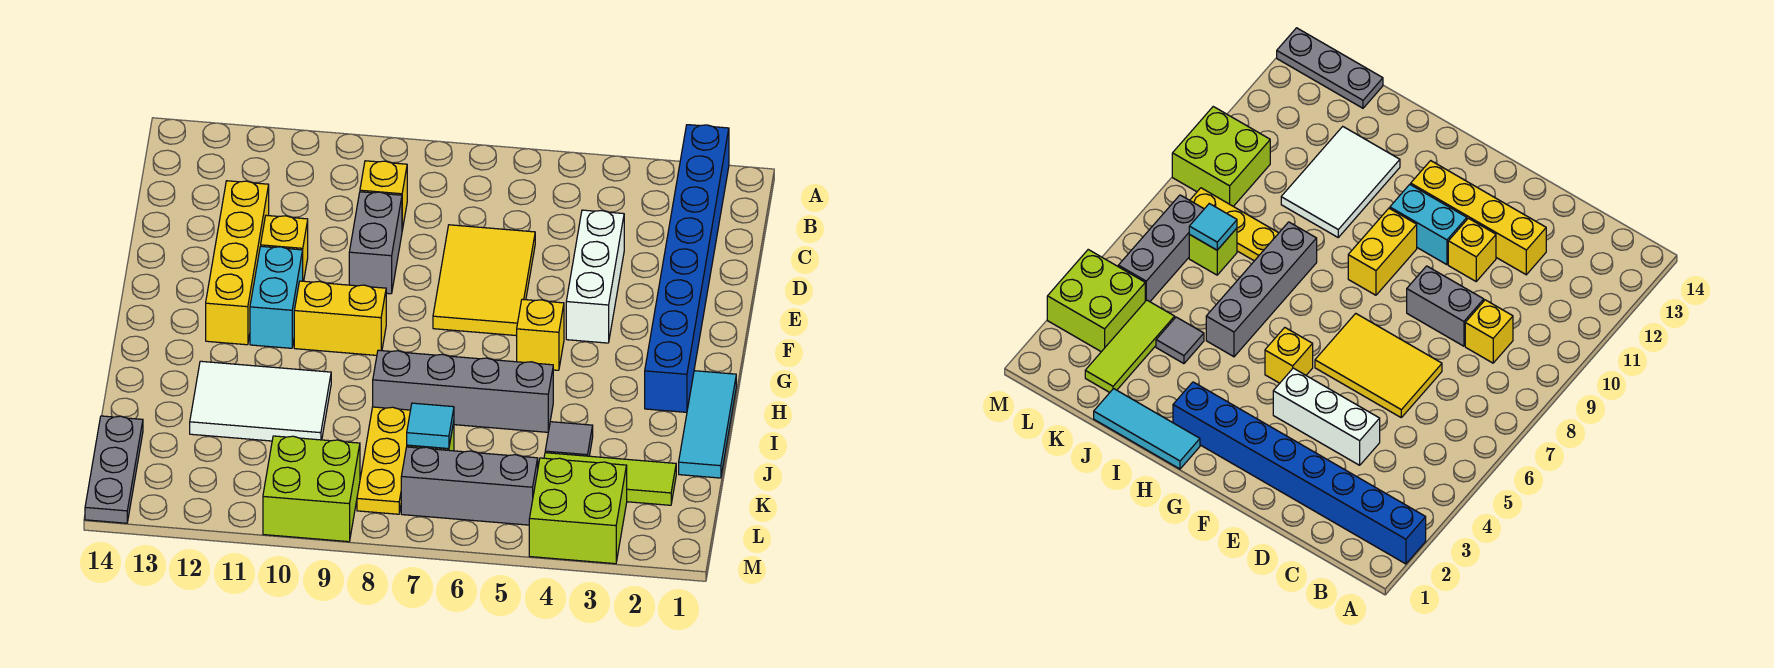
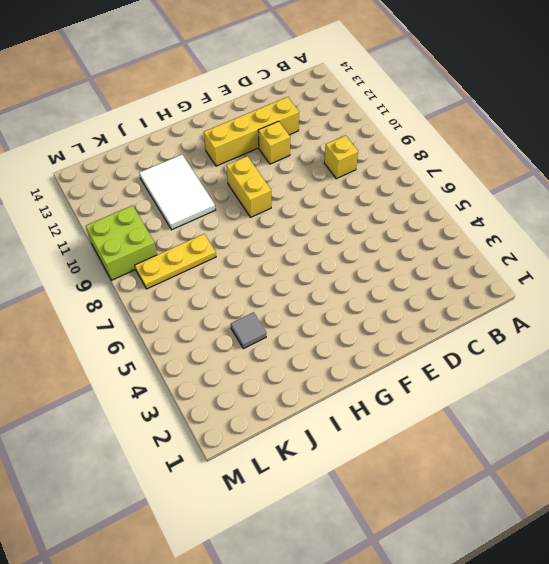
none -> blue brick A2:H2 level 1
none -> white brick D4:F4 level 1
none -> yellow tile D6:F7 level 1

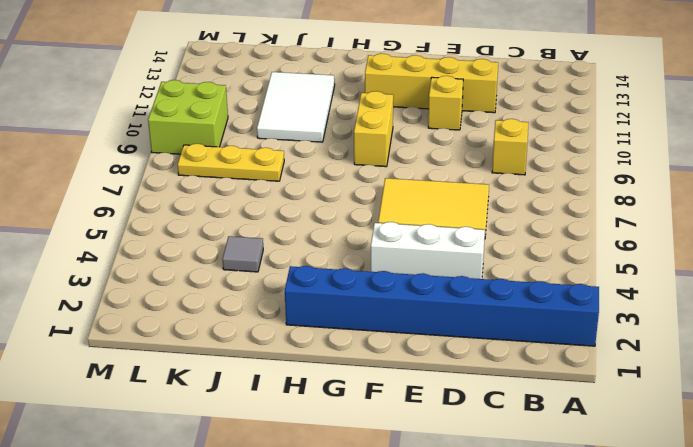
none -> grey brick D9:E9 level 1
none -> cyan brick F11:G11 level 1
none -> yellow brick G5 level 1

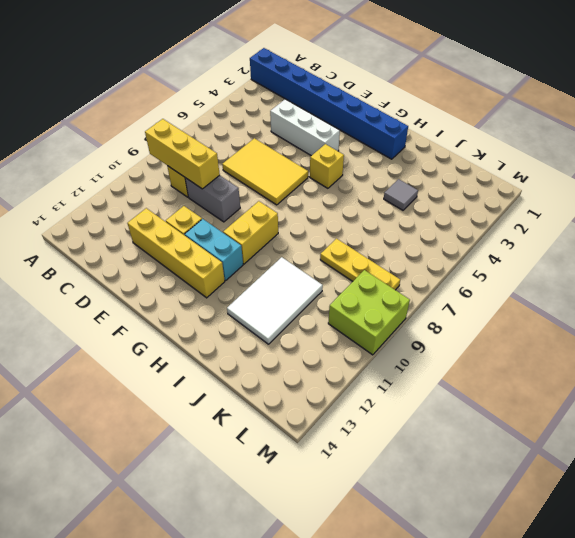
yellow brick B9:D9 level 2 -> none
none -> cyan tile H1:J1 level 1
none -> grey brick I5:I8 level 1
none -> lime tile K2:K4 level 1

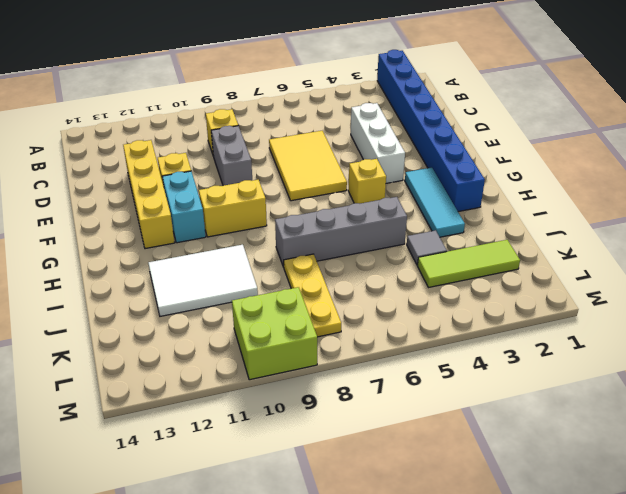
cyan tile G3:I3 level 1 -> cyan tile H1:J1 level 1
none -> lime brick K7 level 1
none -> grey plate K14:M14 level 1
none -> lime brick L3:M4 level 1

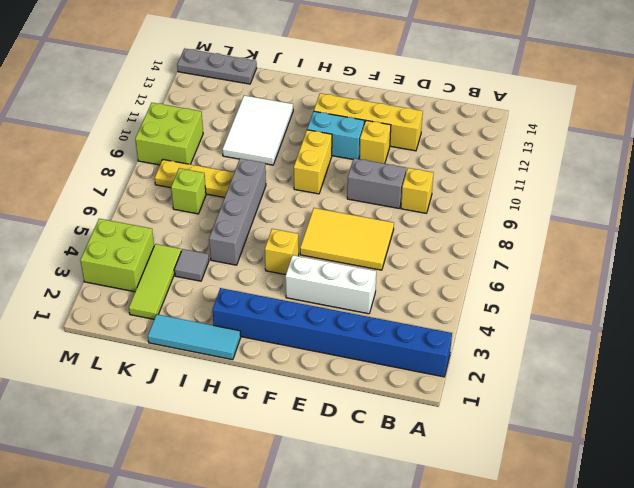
none -> grey brick L5:L7 level 1
none -> cyan tile K7 level 2

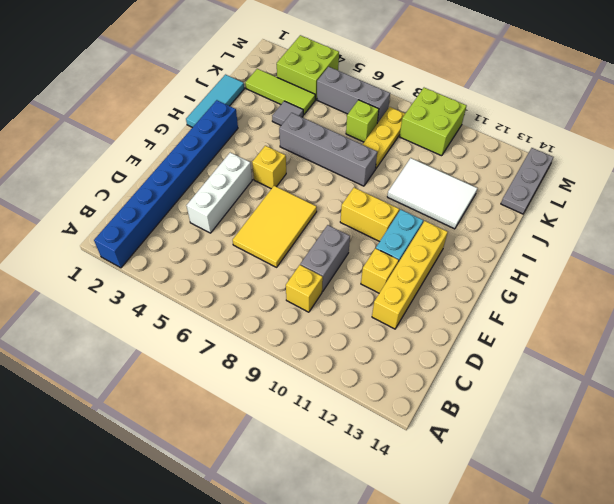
none -> cyan tile K7 level 2

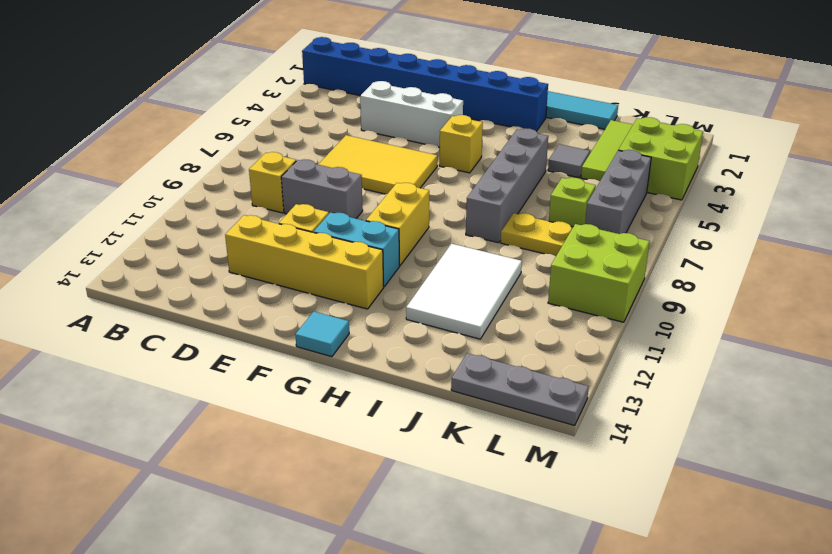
cyan tile G14 level 1 -> cyan tile K7 level 2

